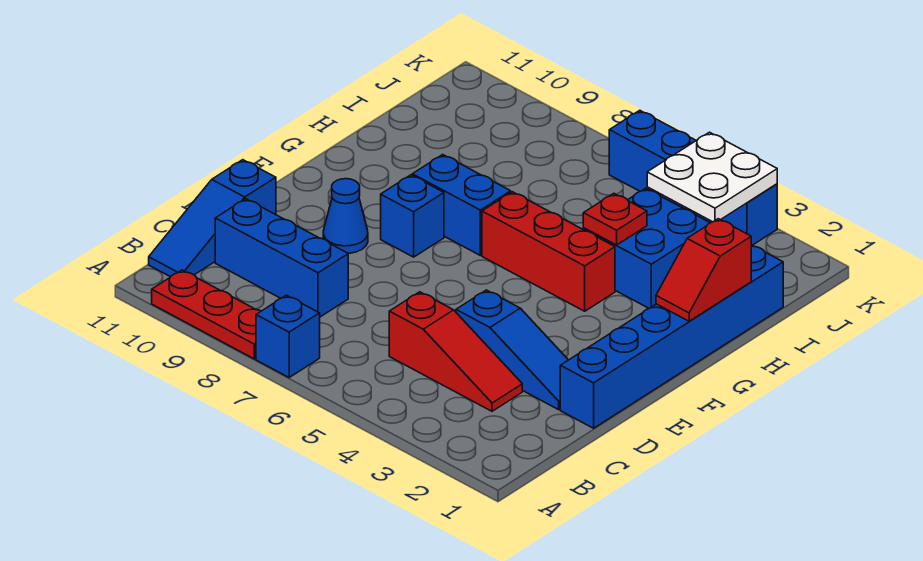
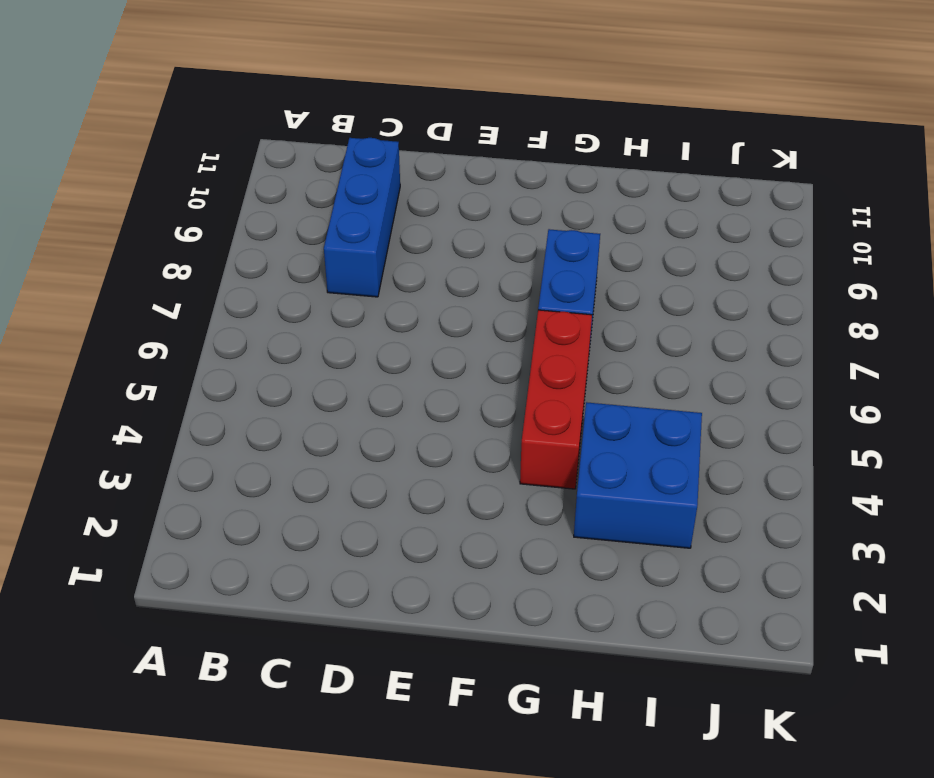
none -> blue brick A7 level 1
none -> red plate A8:A10 level 1
none -> blue slope B11:D11 level 1 top D

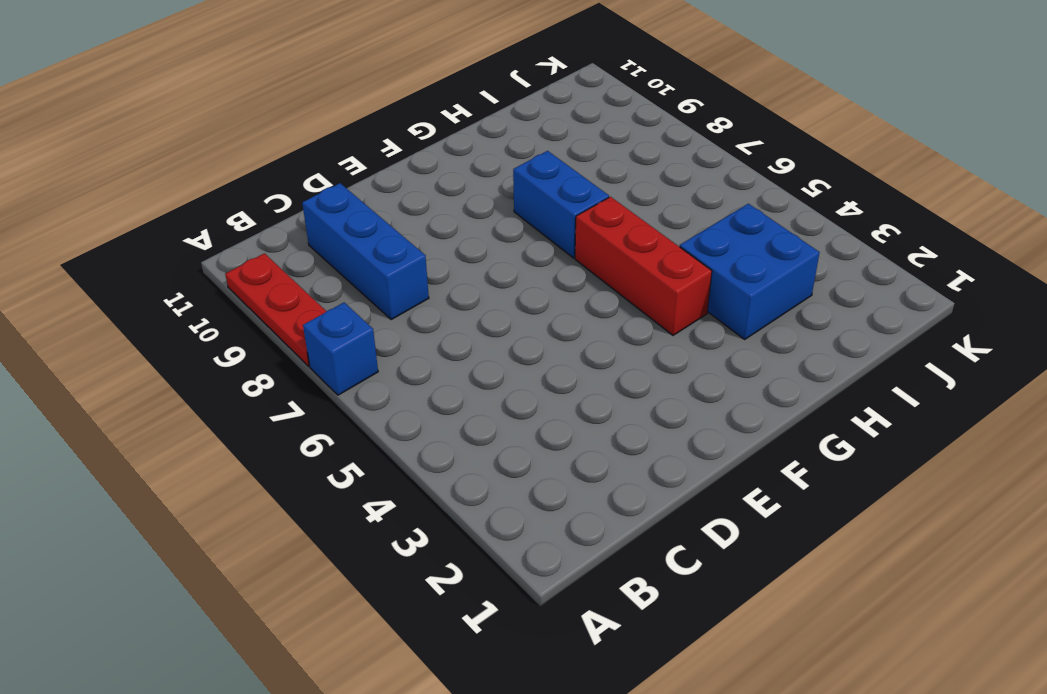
none -> blue slope B11:D11 level 1 top D
none -> red slope C3:C5 level 1 top 5
none -> blue brick D1:I1 level 1

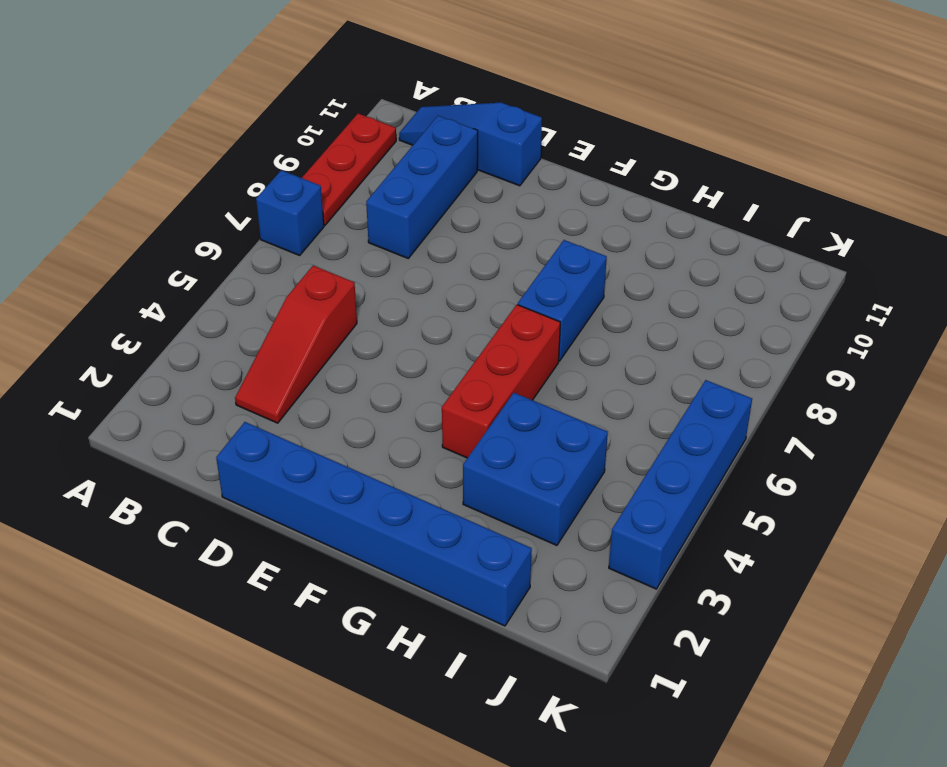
none -> blue slope D2:D4 level 1 top 4
none -> blue cone E9 level 1
none -> blue brick F8 level 1

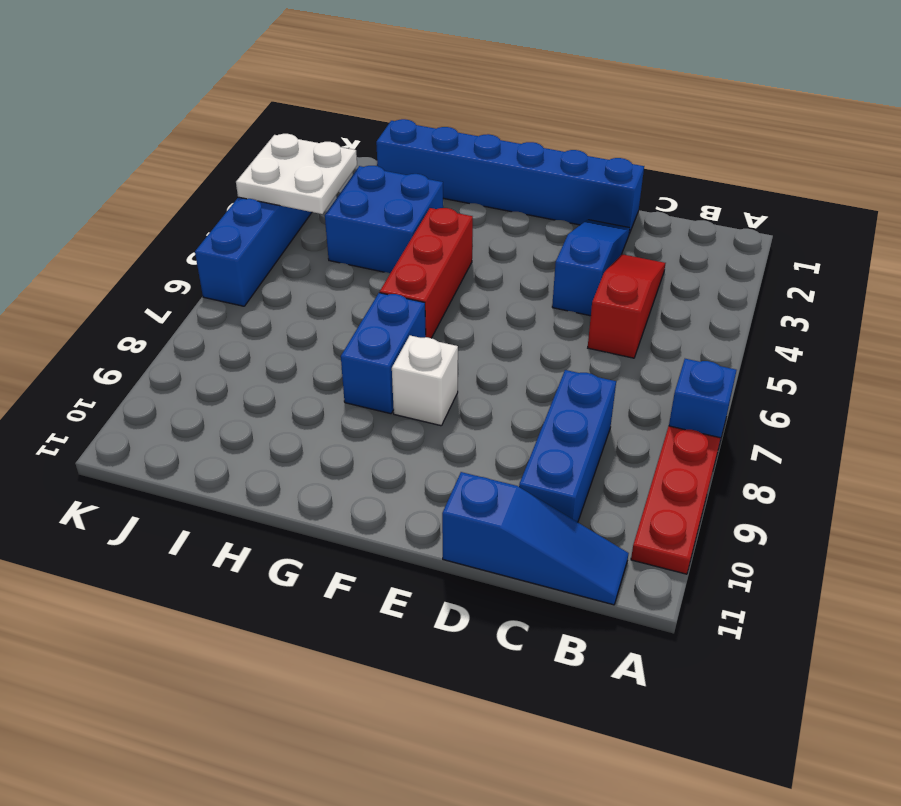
white brick F8 level 1 -> blue brick F8 level 1
none -> blue cone E9 level 1
none -> red slope G1:H1 level 2 top H
none -> red plate H4 level 2

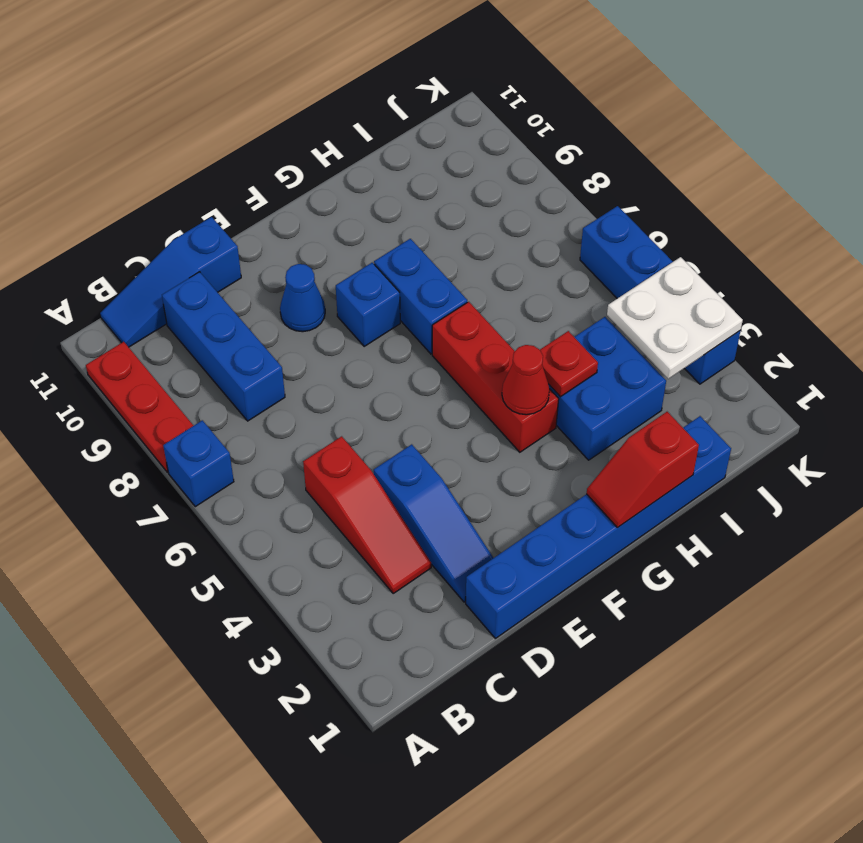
red cone G4 level 2 -> none

